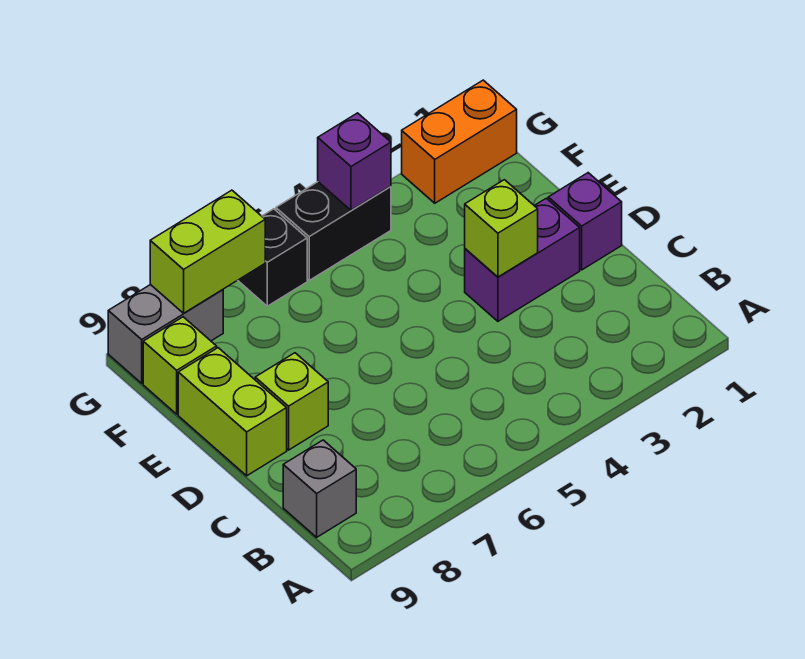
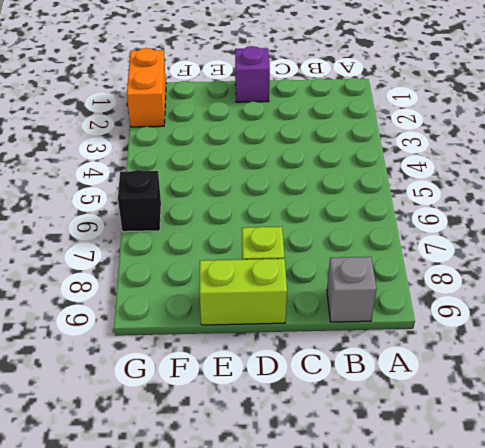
none -> purple brick D2:D3 level 1
none -> lime brick F9 level 1
none -> black brick G4:G5 level 1

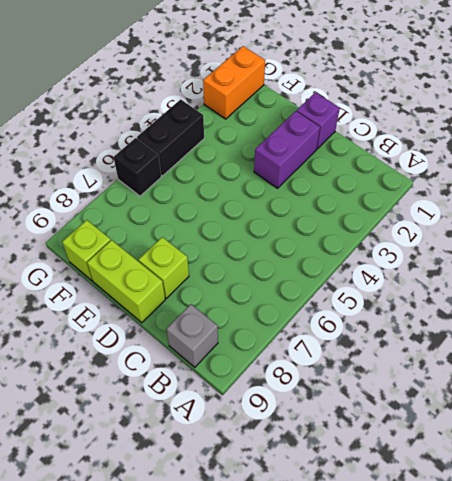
none -> grey brick G8:G9 level 1
none -> lime brick D3 level 2
none -> purple brick G4 level 2

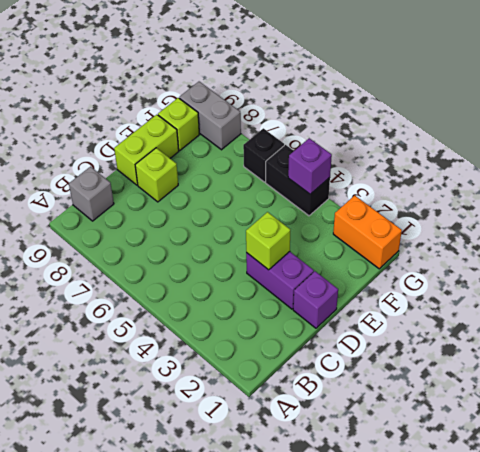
none -> lime brick G7:G8 level 2

